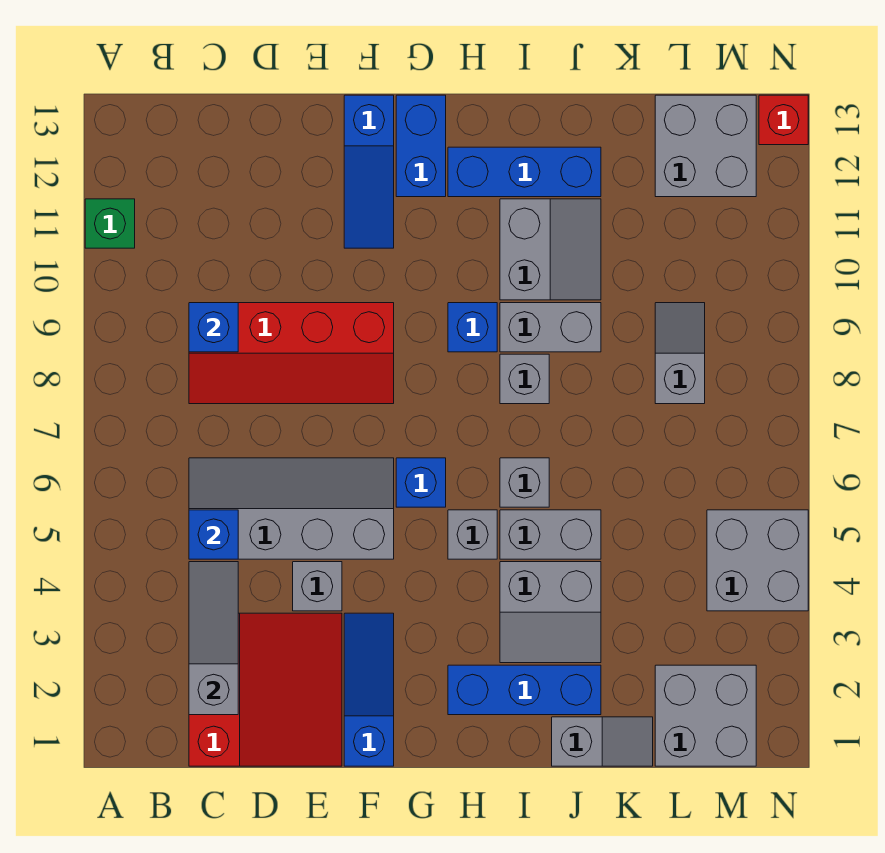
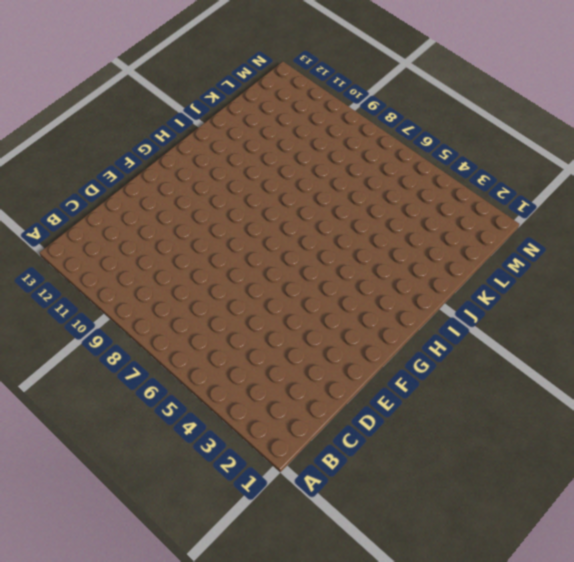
none -> green brick A11 level 1
none -> red slope C1:E3 level 1 top C
none -> grey slope C5:F6 level 1 top 5

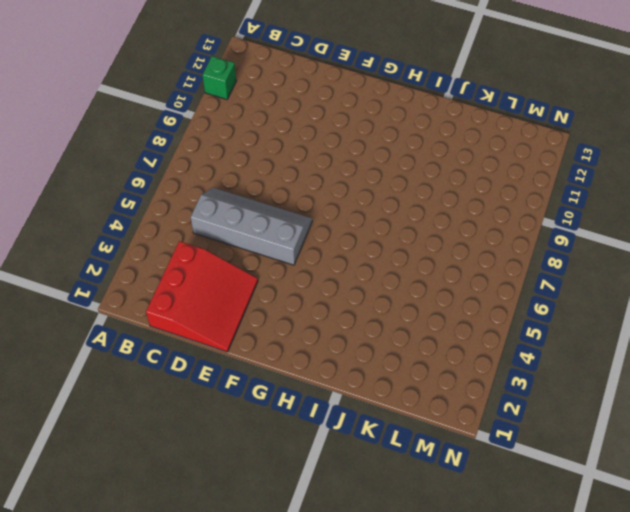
none -> red slope C8:F9 level 1 top 9
none -> grey brick E4 level 1
none -> blue slope F1:F3 level 1 top 1

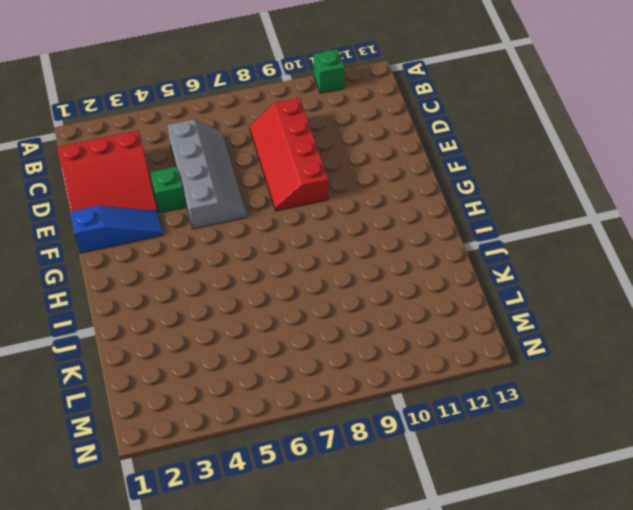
green brick E4 level 1 -> grey brick E4 level 1
none -> blue slope F11:F13 level 1 top 13
none -> blue brick G6 level 1
none -> blue brick G12:G13 level 1

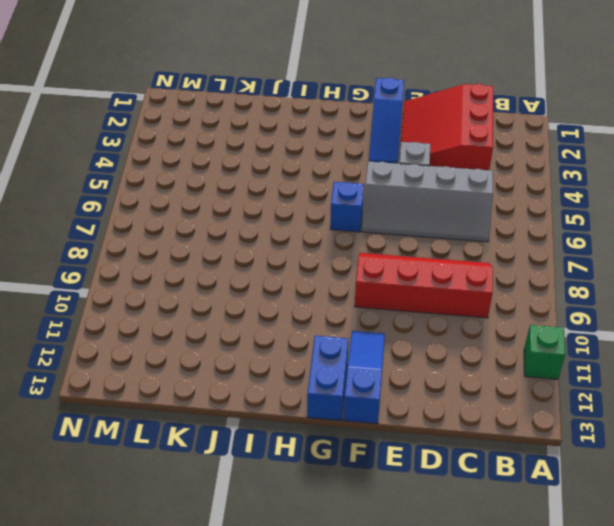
none -> blue brick H2:J2 level 1
none -> grey brick H5 level 1
none -> blue brick H9 level 1

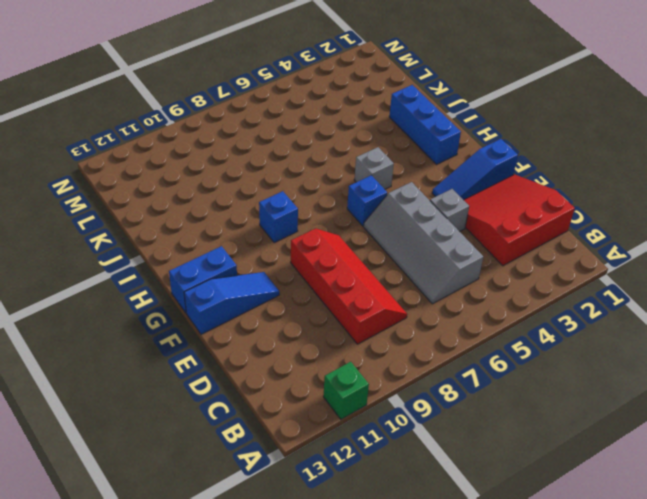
none -> blue brick H12:J12 level 1
none -> grey slope I3:J4 level 1 top 4
none -> grey brick I5:J5 level 1

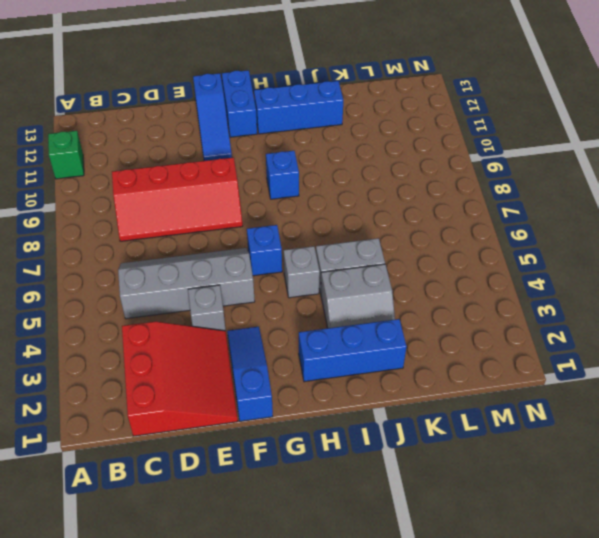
none -> grey brick I6 level 1
none -> grey brick I8 level 1
none -> grey brick I9:J9 level 1

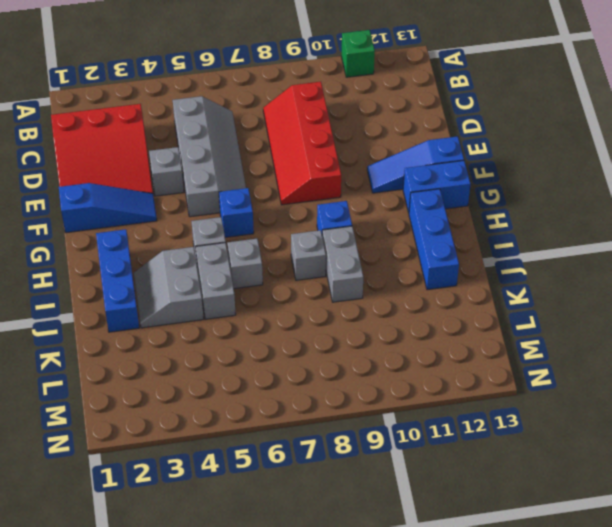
none -> grey slope I10:J11 level 1 top I
none -> grey slope J1:K1 level 1 top J
none -> grey brick L1:M2 level 1

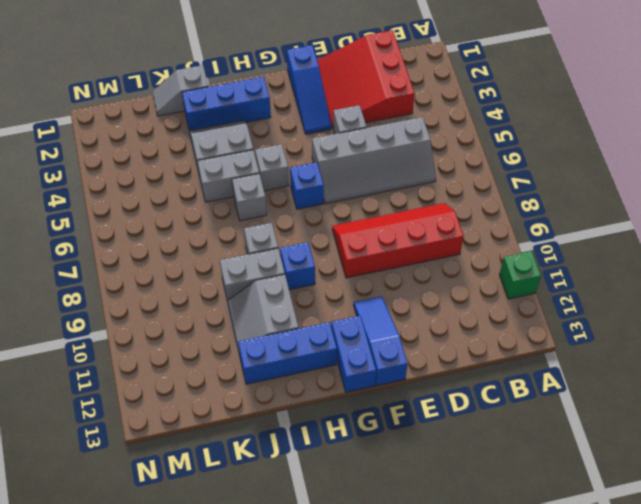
none -> grey brick L1:M2 level 1
none -> grey slope L8:L9 level 1 top 8
none -> grey brick L12:M13 level 1

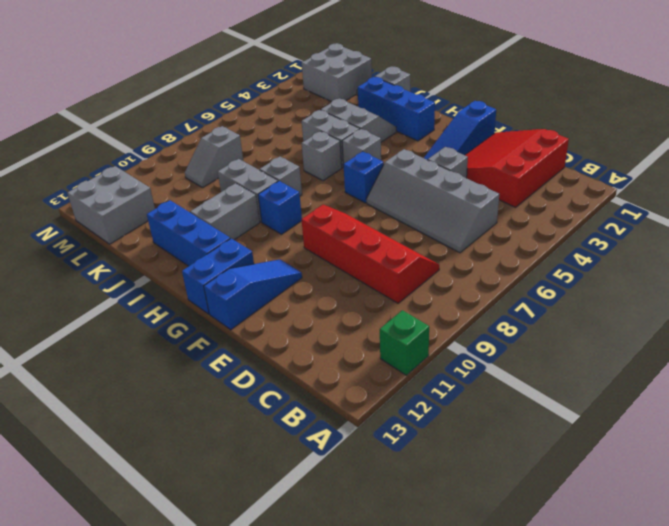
none -> grey brick M4:N5 level 1
none -> red brick N13 level 1
none -> grey slope C2:C4 level 2 top 2

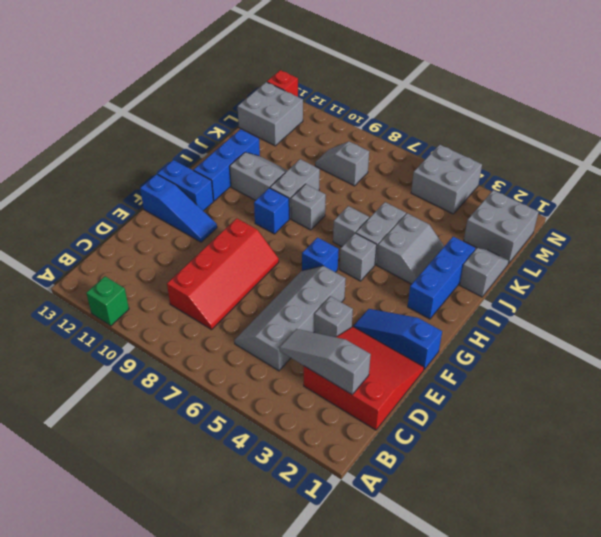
none -> blue brick C5 level 2
none -> blue brick C9 level 2

